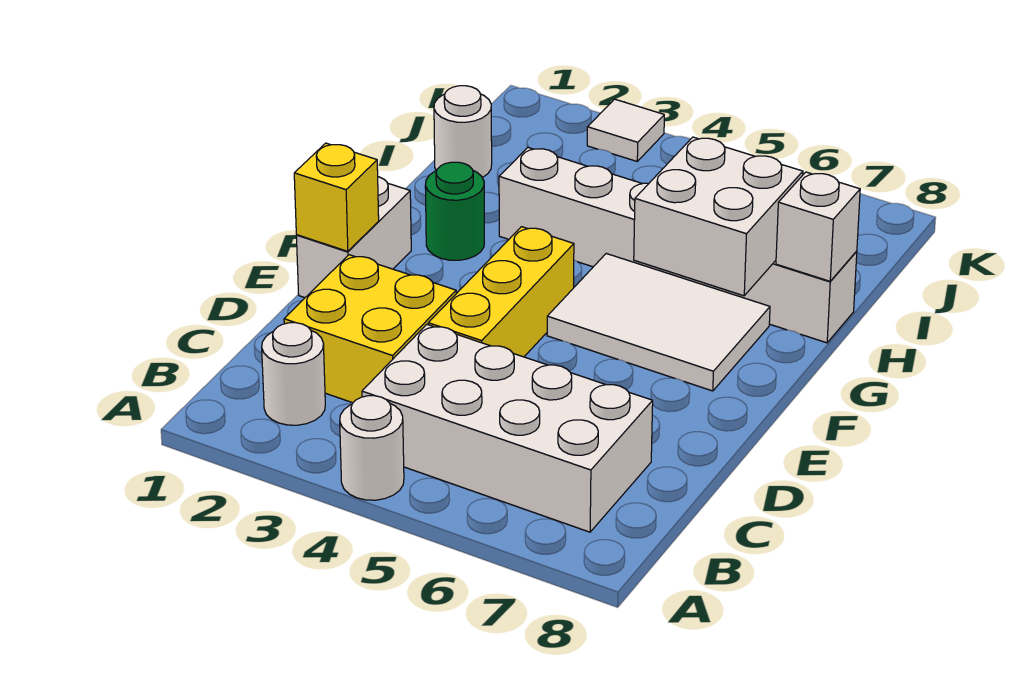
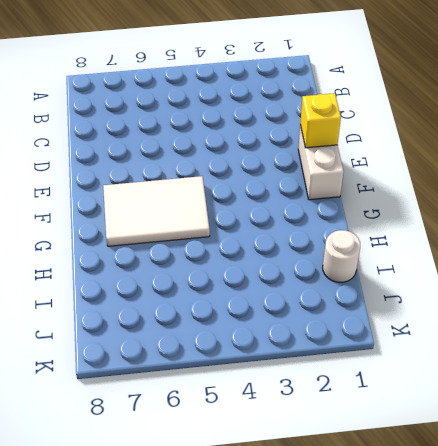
none -> white round brick A4 level 1
none -> white round brick B2 level 1
none -> white brick B4:C7 level 1

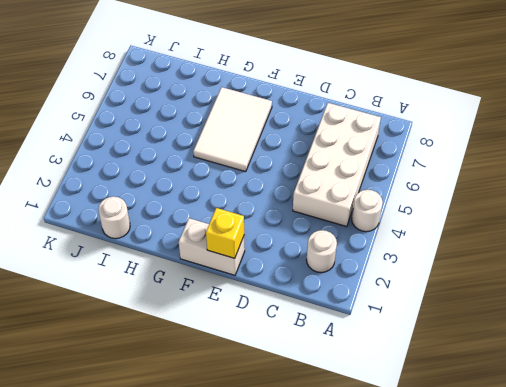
none -> yellow brick C2:D3 level 1
none -> yellow brick D4:F4 level 1
none -> green round brick G2 level 1

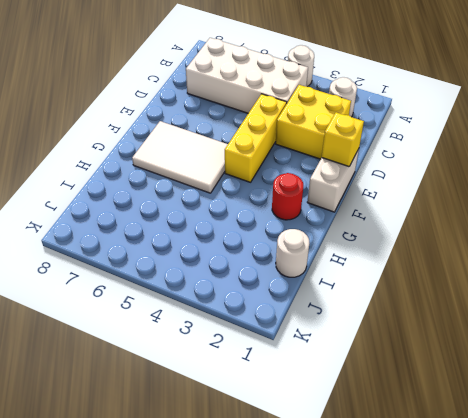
red round brick G2 level 1 -> green round brick G2 level 1
none -> white brick H3:H8 level 1
none -> white tile K3 level 1
none -> white brick G6:H7 level 2

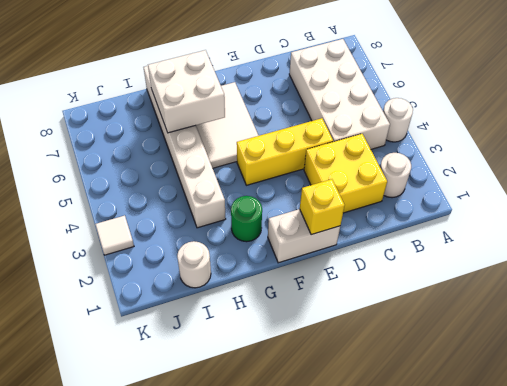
none -> white brick H8 level 2

